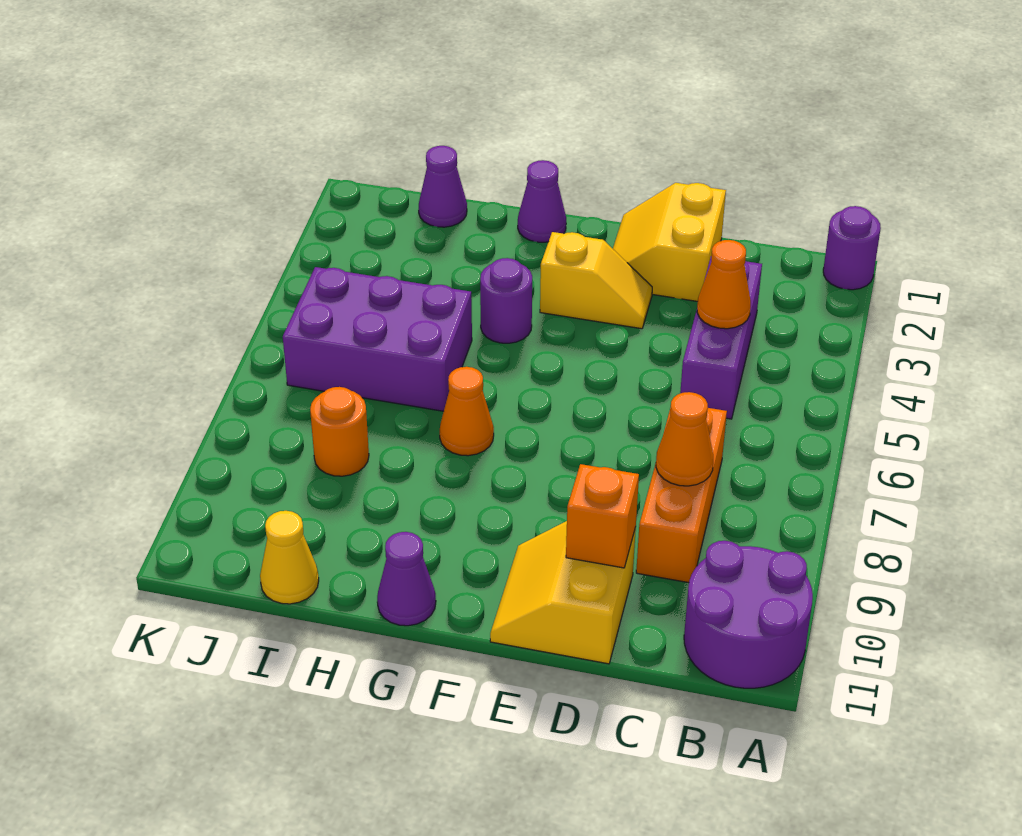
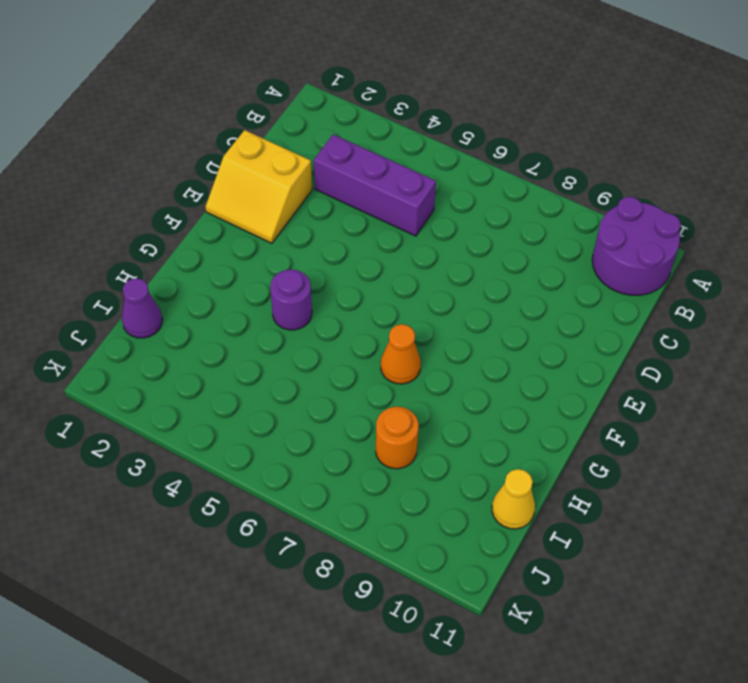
none -> purple round brick A1 level 1
none -> orange brick C7:C9 level 1
none -> yellow slope D10:E11 level 1 top D

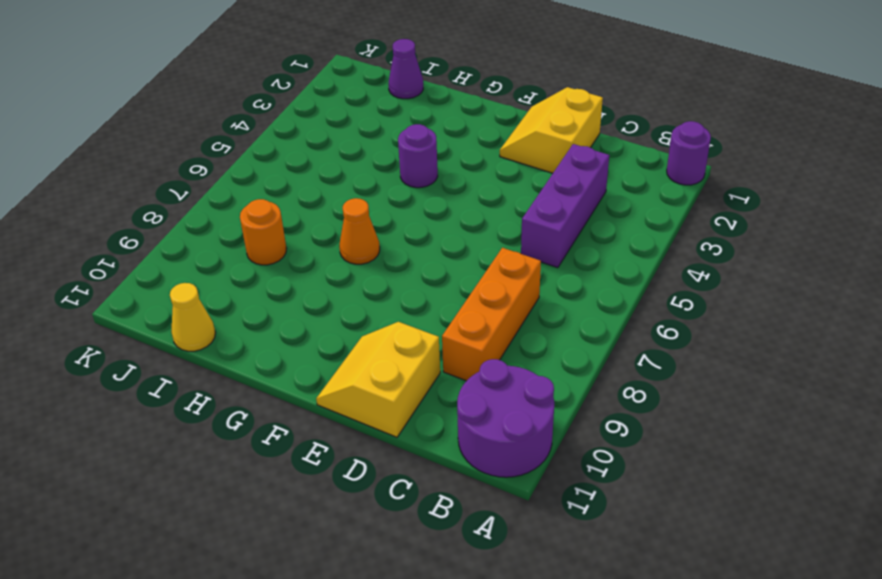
none -> yellow slope E3:F3 level 1 top F
none -> purple cone G1 level 1
none -> purple cone G11 level 1

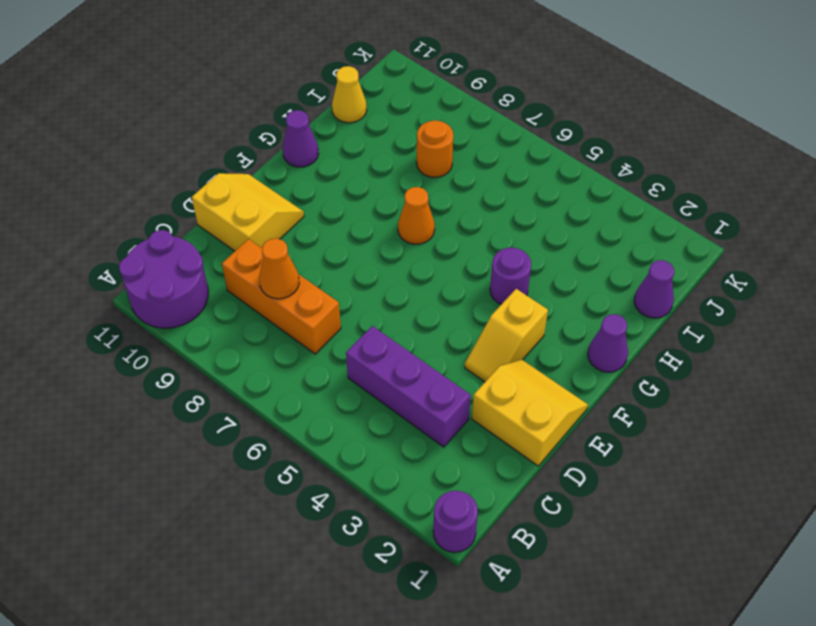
none -> purple brick H5:J6 level 1
none -> orange cone C4 level 2
none -> orange brick D10 level 2

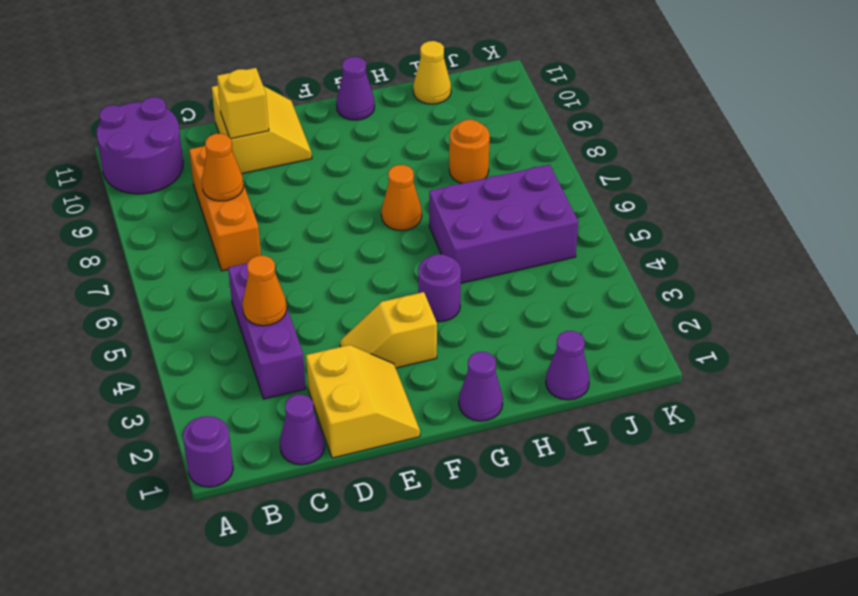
purple cone C1 level 1 -> none
yellow brick D10 level 2 -> orange brick D10 level 2

